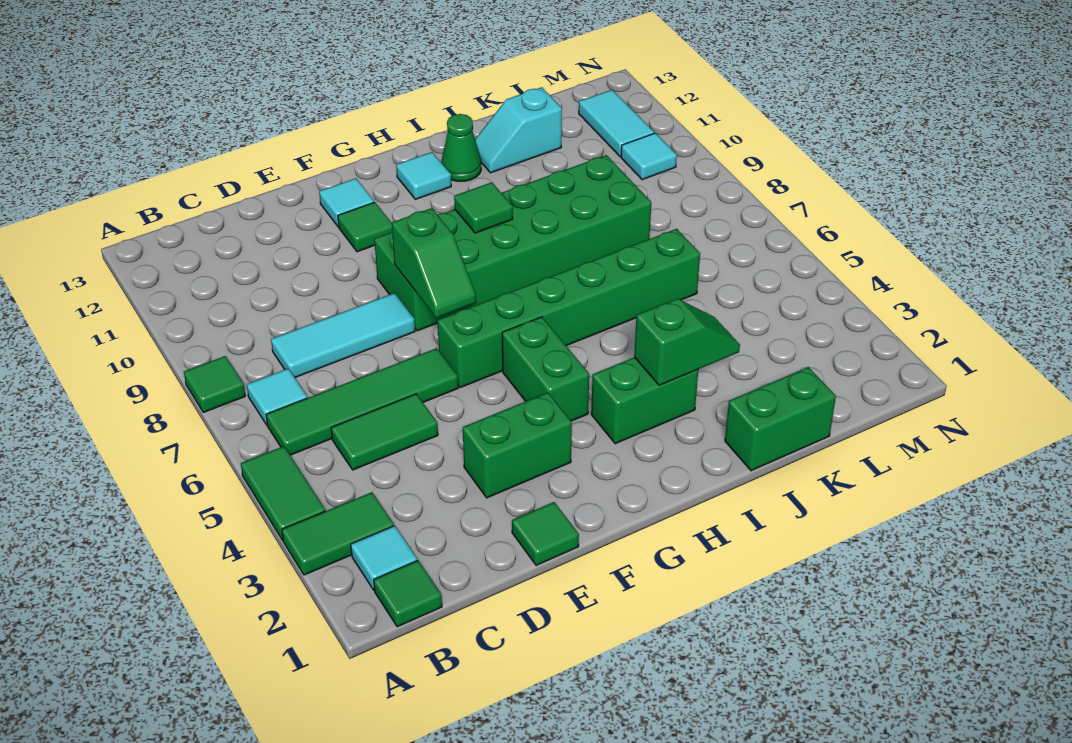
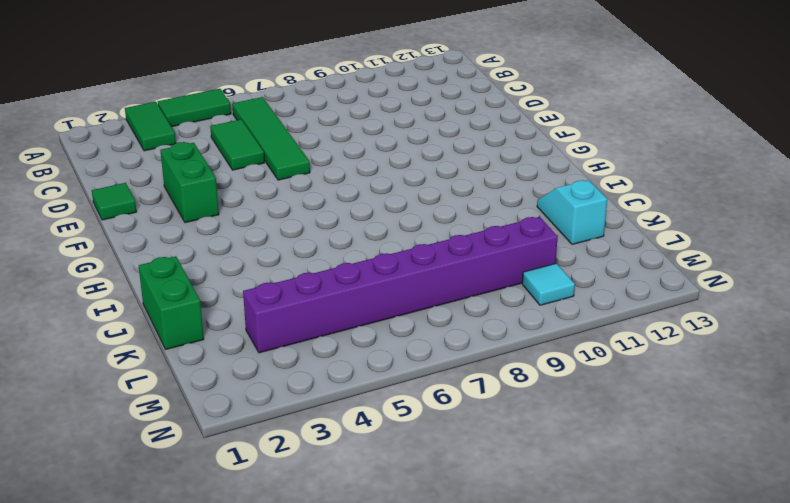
purple brick L3:L10 level 1 -> none
none -> green tile A8 level 1
none -> green tile B1 level 1
none -> cyan tile B2 level 1

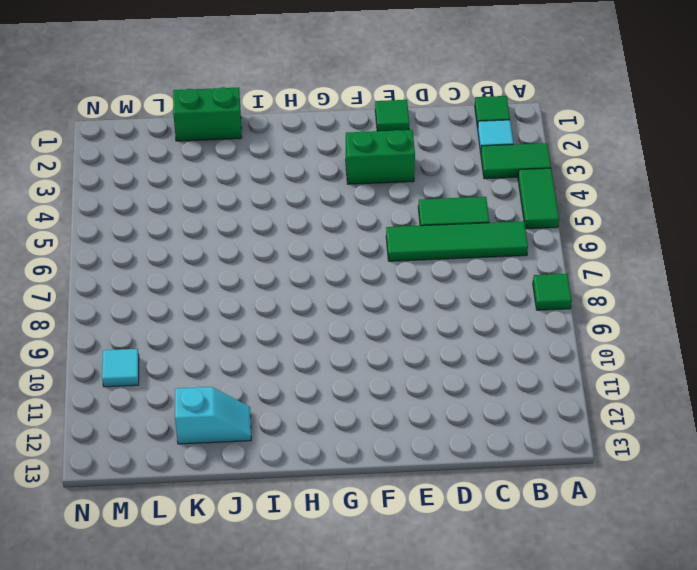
none -> cyan tile B7 level 1
none -> cyan tile C8:E8 level 1
none -> green brick F6:K6 level 1

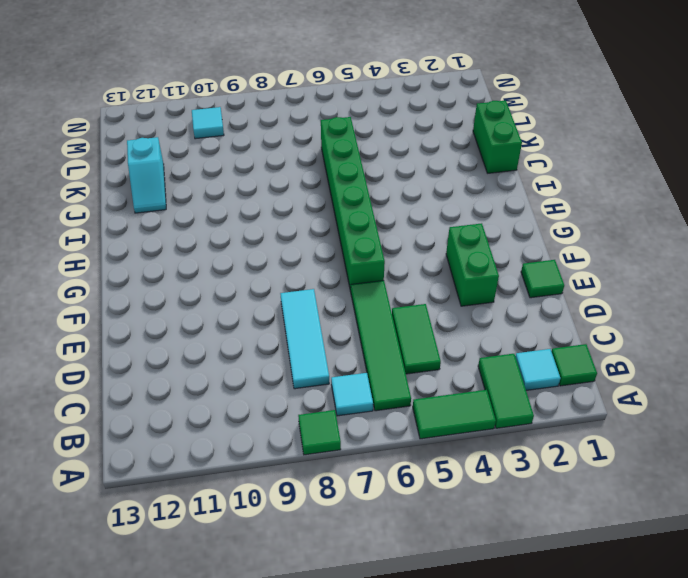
none -> green brick F8:K9 level 1
none -> green tile F11 level 1
none -> cyan tile F12 level 1

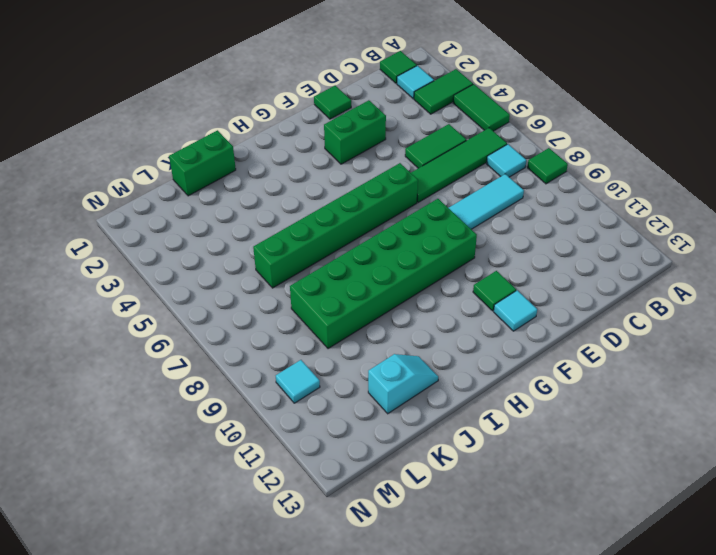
none -> green brick G4:G5 level 1
none -> green brick H3:I3 level 1
none -> cyan tile H12 level 1

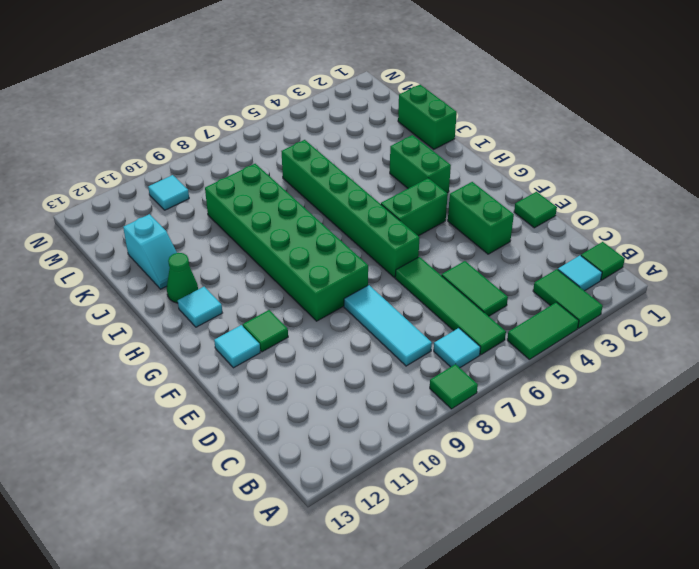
none -> cyan tile M11:M12 level 1
none -> green slope F7:F8 level 2 top 8
none -> green tile H9 level 2

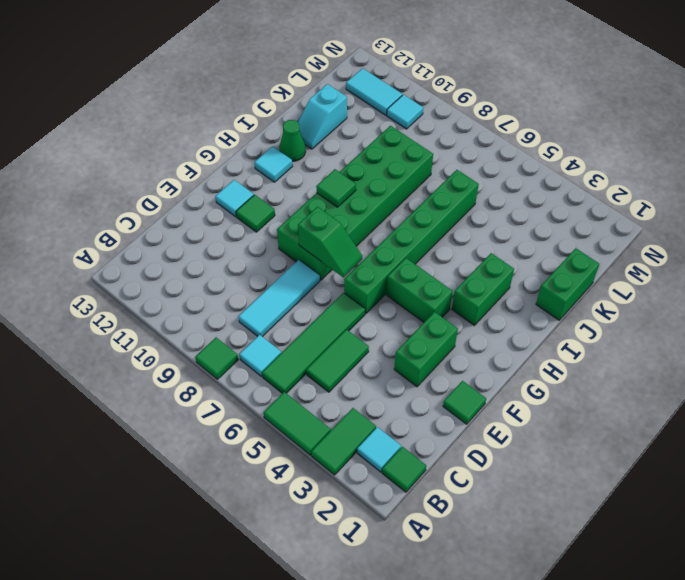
none -> green slope I3:J3 level 2 top I

